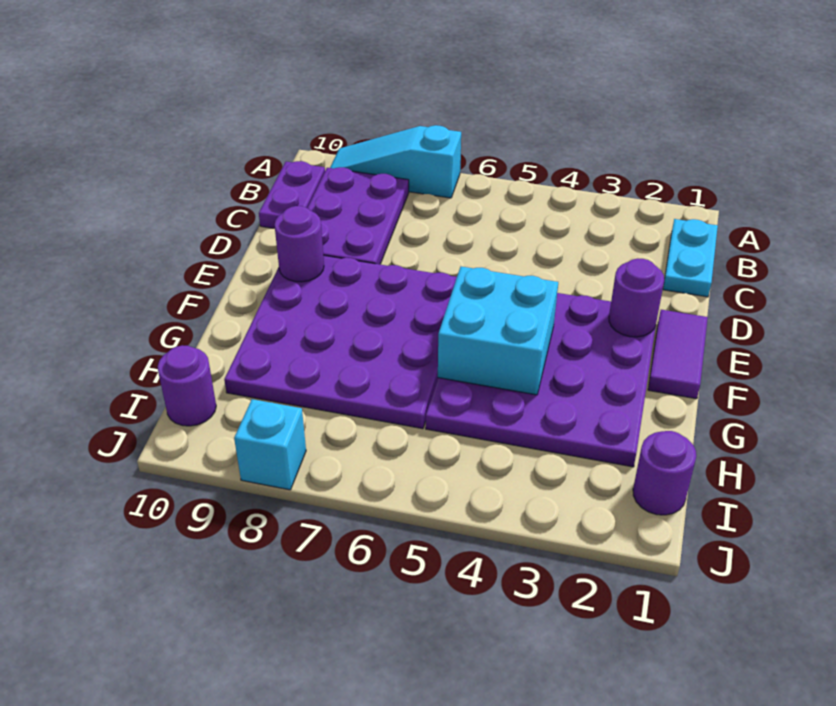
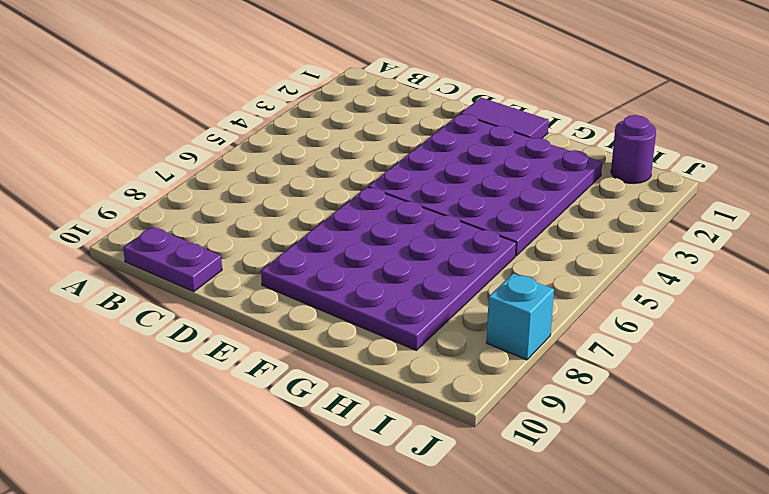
none -> cyan slope A7:A9 level 1 top 7
none -> cyan plate B1:C1 level 1
none -> purple plate B8:D9 level 1

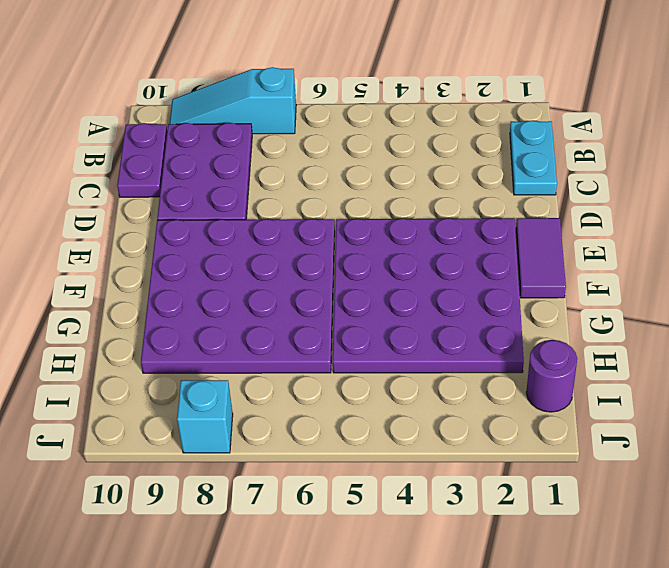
none -> purple round brick I10 level 1
none -> purple round brick E2 level 2
none -> purple round brick E9 level 2

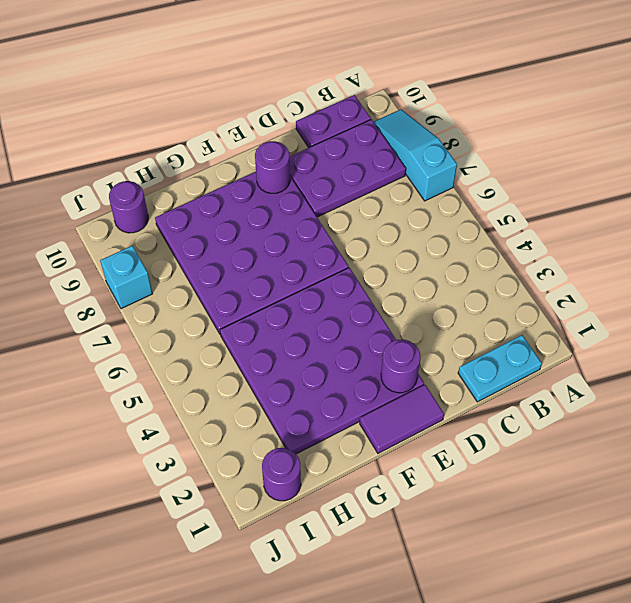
none -> cyan brick F4:G5 level 2

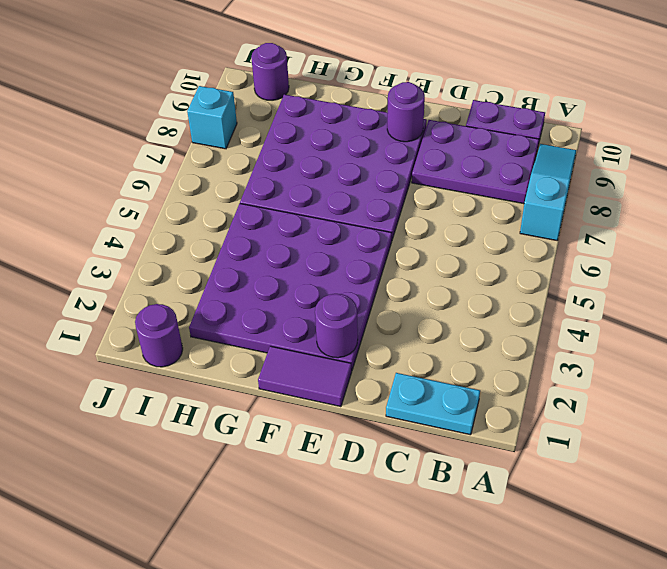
none -> cyan brick F4:G5 level 2

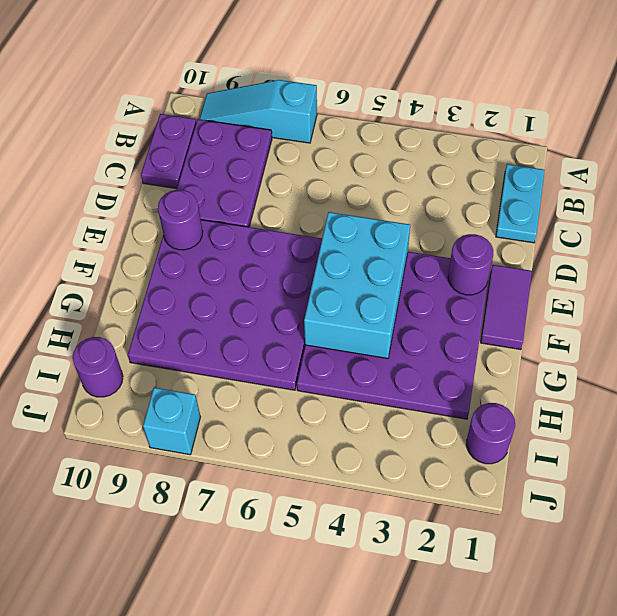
cyan brick E4:G5 level 2 -> cyan brick F4:G5 level 2

